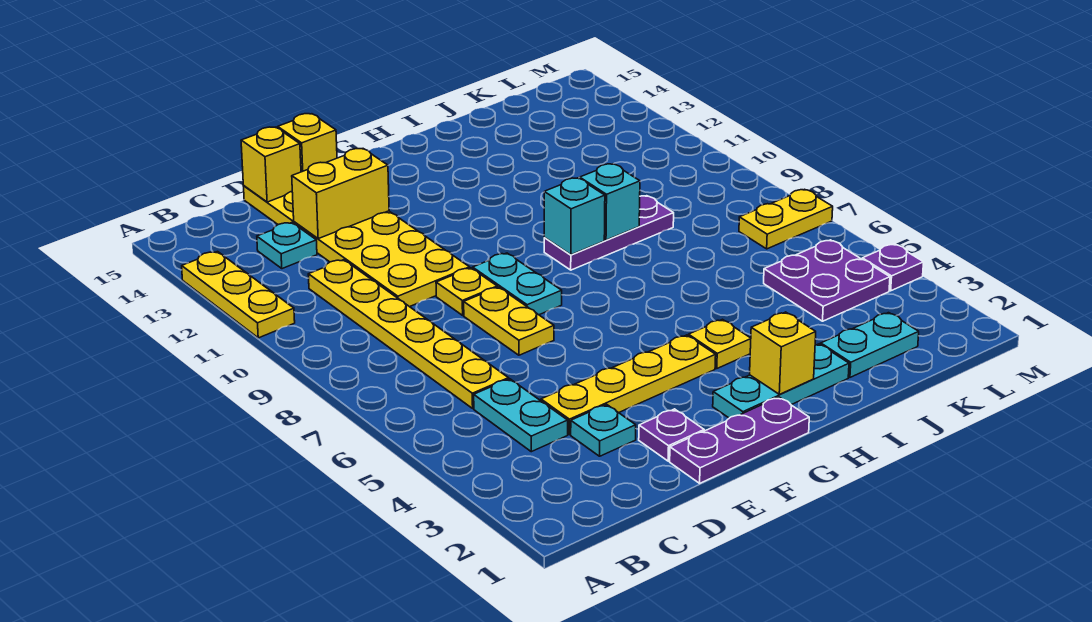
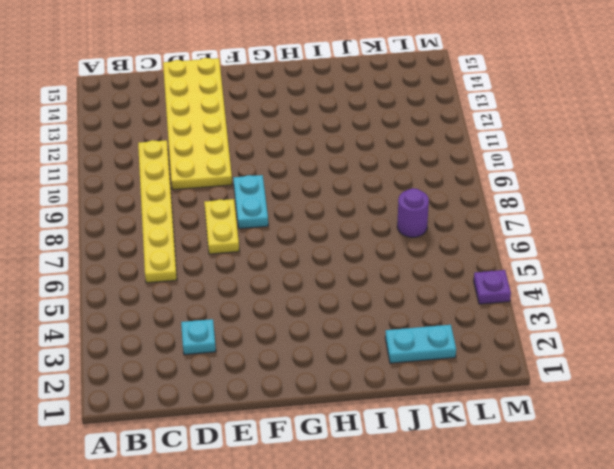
purple round brick K7 level 1 -> none
none -> yellow plate A11:A13 level 1
none -> cyan plate C4:C5 level 1
none -> cyan plate C13 level 1

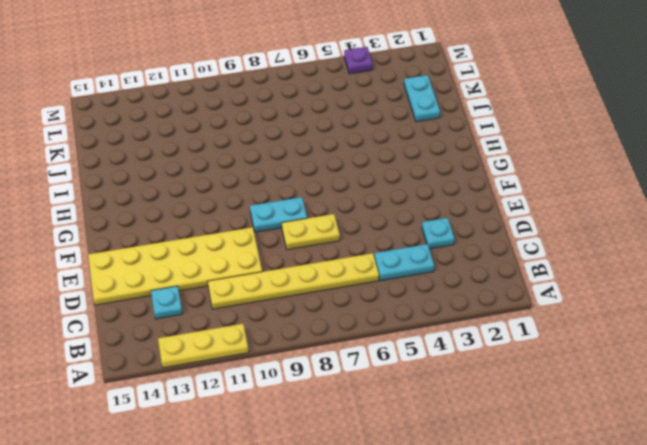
none -> yellow plate D4:G4 level 1
none -> purple plate E1:G1 level 1
none -> purple plate E2 level 1

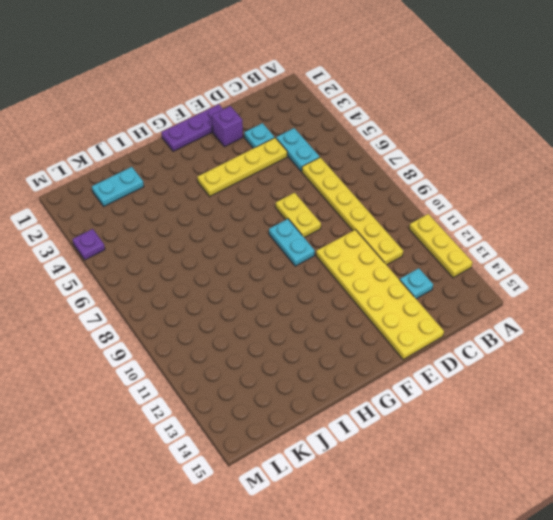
purple brick E2 level 1 -> purple plate E2 level 1
none -> yellow plate E9 level 1
none -> cyan plate G2:I2 level 1
none -> yellow plate H4 level 1

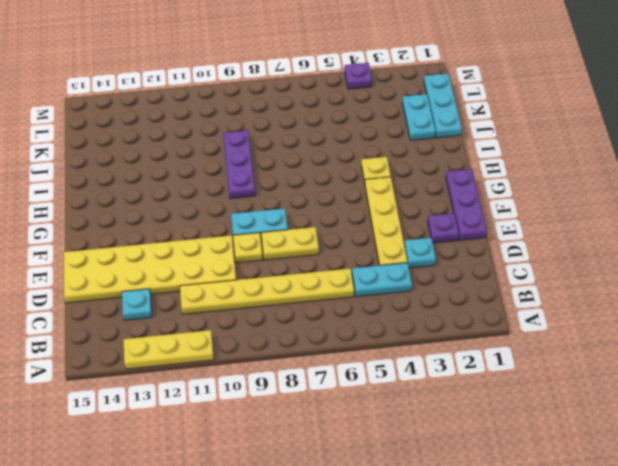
cyan plate J1:L1 level 1 -> cyan plate G2:I2 level 1
none -> purple plate K4:L5 level 1
none -> yellow plate L7:M7 level 1
none -> yellow brick D13:E13 level 2

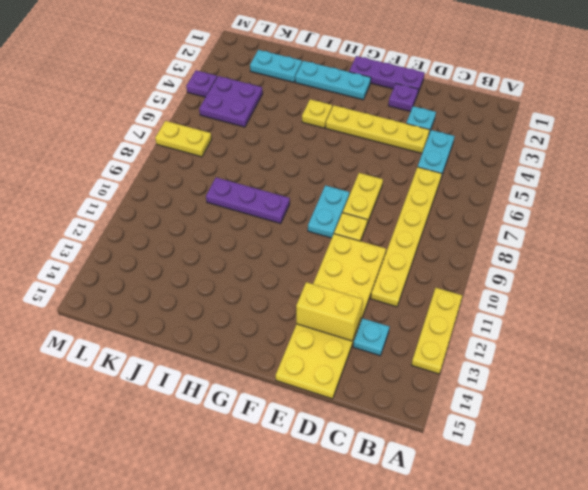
none -> yellow brick D15 level 2
none -> yellow brick E15 level 2
none -> yellow brick H2 level 2

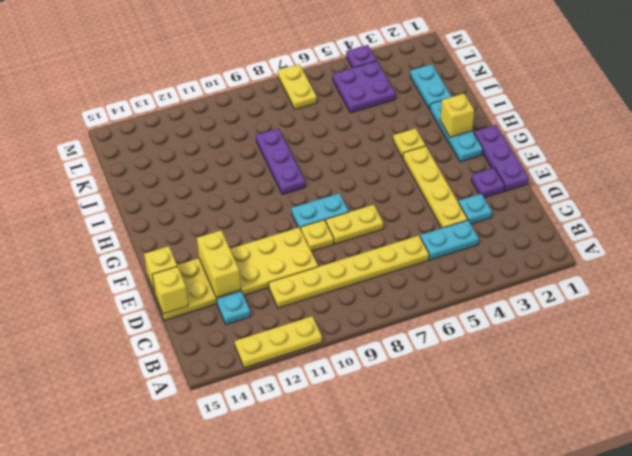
none -> cyan brick H9 level 2
none -> cyan brick I9 level 2

